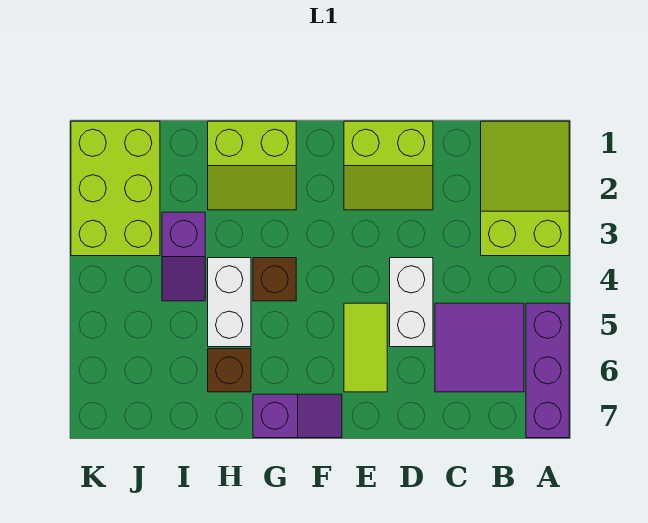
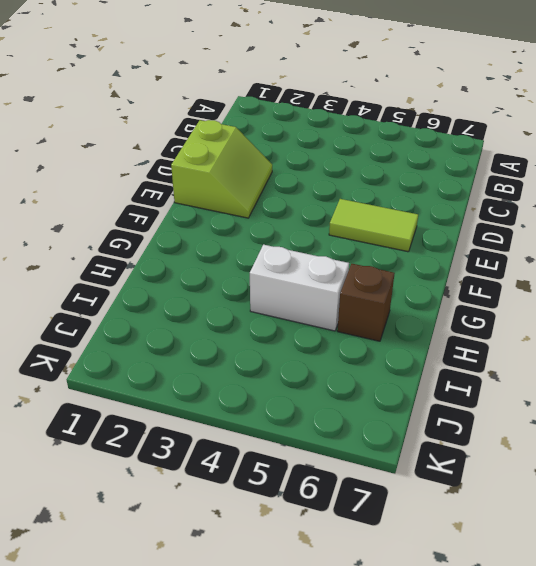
none -> lime slope A1:B3 level 1 top 3
none -> purple brick A5:A7 level 1
none -> purple tile B5:C6 level 1

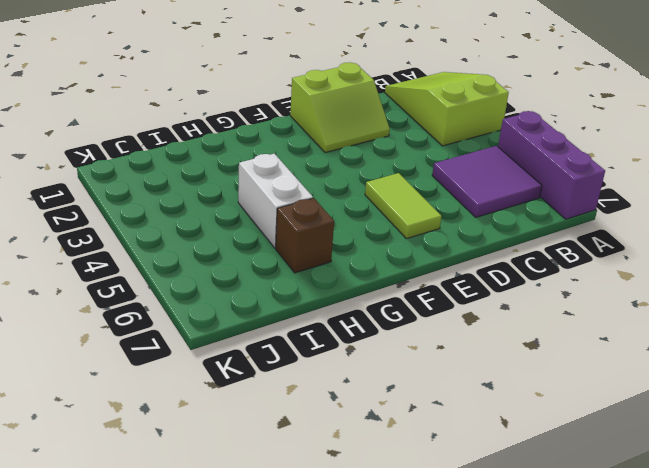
none -> white brick D4:D5 level 1
none -> purple slope F7:G7 level 1 top G
none -> lime slope G1:H2 level 1 top 1

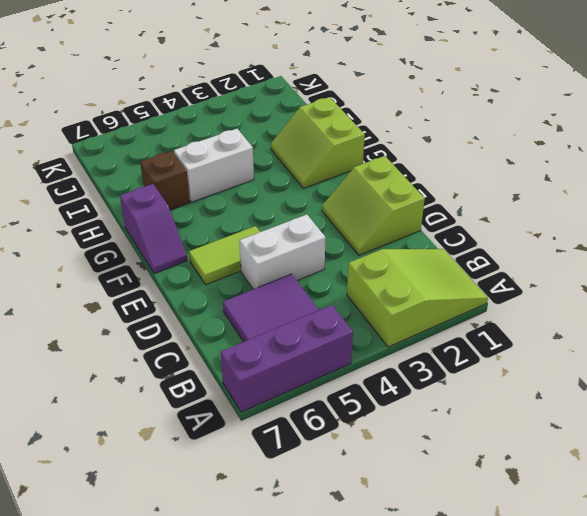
none -> brown brick G4 level 1
none -> purple slope I3:I4 level 1 top 3
none -> lime brick J1:K3 level 1

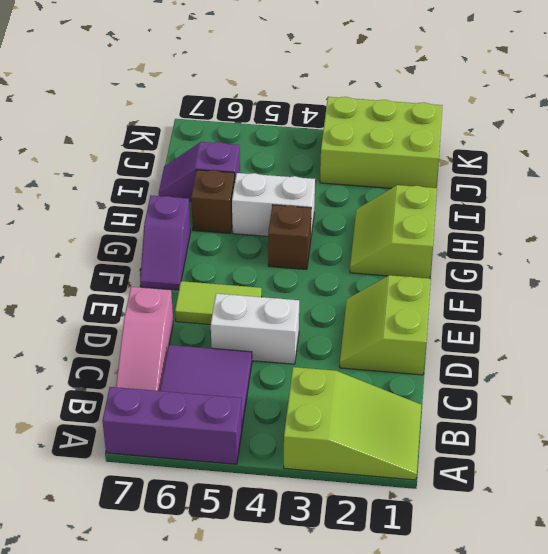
pink slope B7:D7 level 1 top D -> none
purple slope I6:I7 level 1 top 6 -> purple slope I3:I4 level 1 top 3

